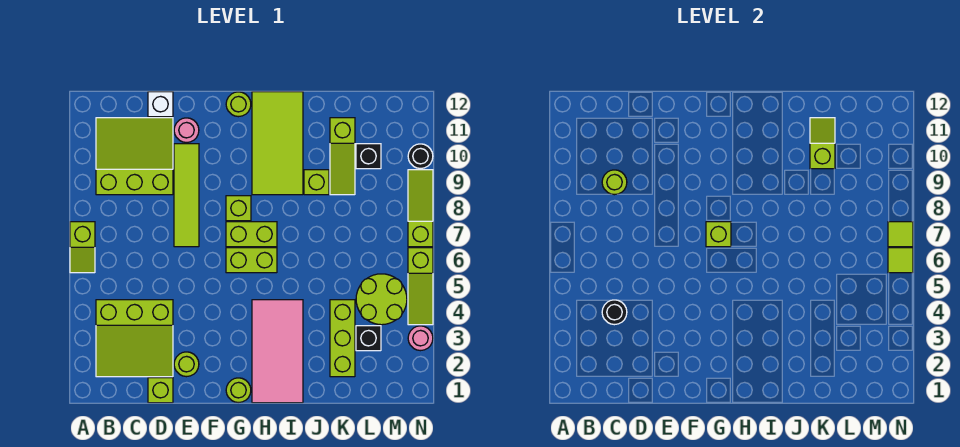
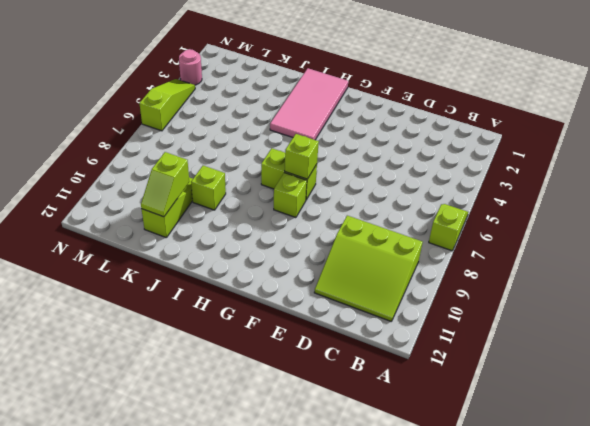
none -> lime slope B2:D4 level 1 top 4
none -> lime brick D1 level 1
none -> white brick D12 level 1
none -> lime round brick E2 level 1

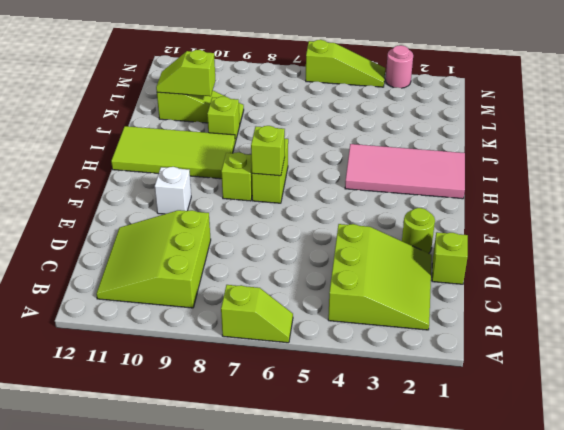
white brick F10 level 1 -> white brick D12 level 1
none -> lime tile E7:E10 level 1
none -> pink round brick E11 level 1
none -> lime round brick G1 level 1
none -> lime brick G6:H6 level 1

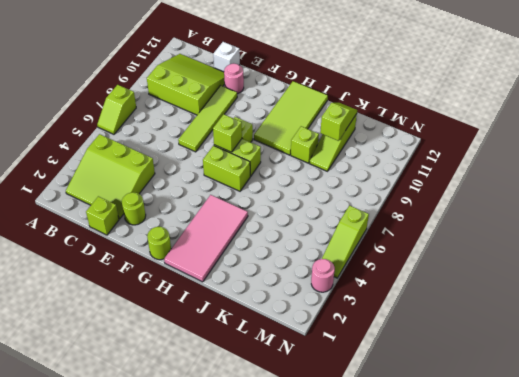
none -> lime round brick G12 level 1
none -> lime brick K2:K4 level 1
none -> black brick L3 level 1
none -> lime round brick L4:M5 level 1

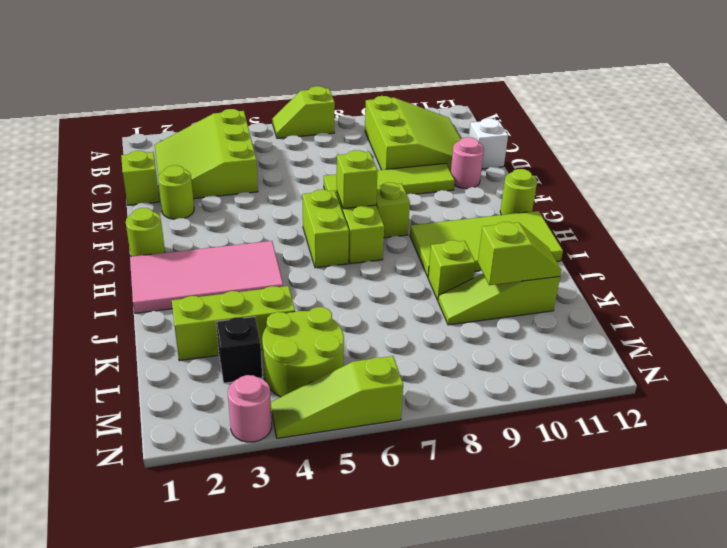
none -> black brick L10 level 1
none -> lime slope N7:N9 level 1 top 7
none -> black round brick N10 level 1
none -> black round brick C4 level 2

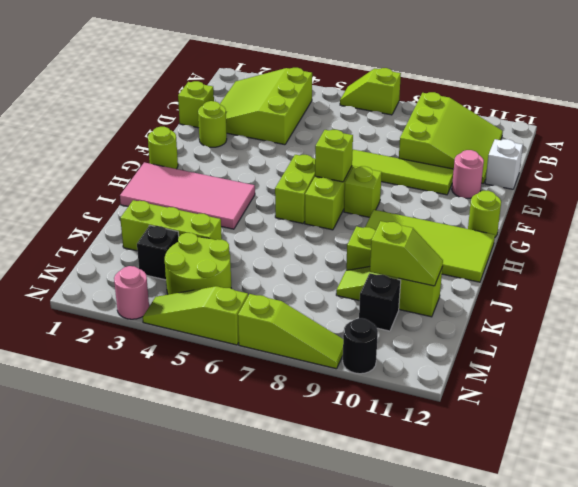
none -> black round brick C4 level 2
none -> lime round brick C9 level 2
none -> lime tile N6 level 2
none -> lime tile N7 level 2

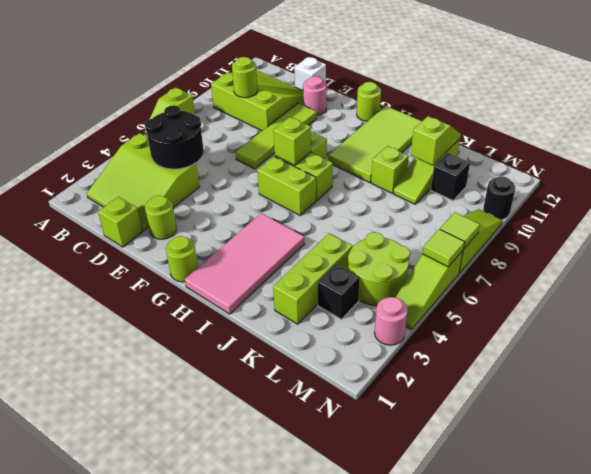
black round brick C4:D5 level 2 -> black round brick C4 level 2

